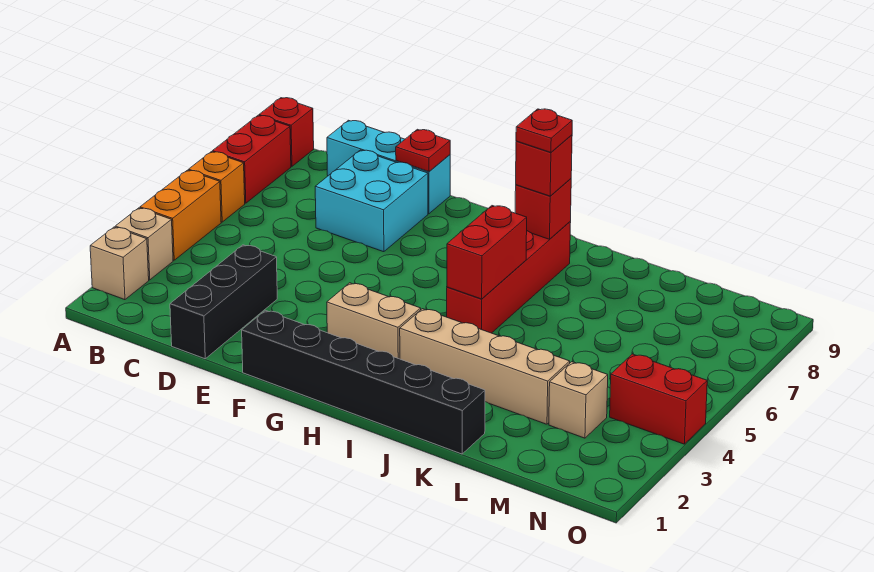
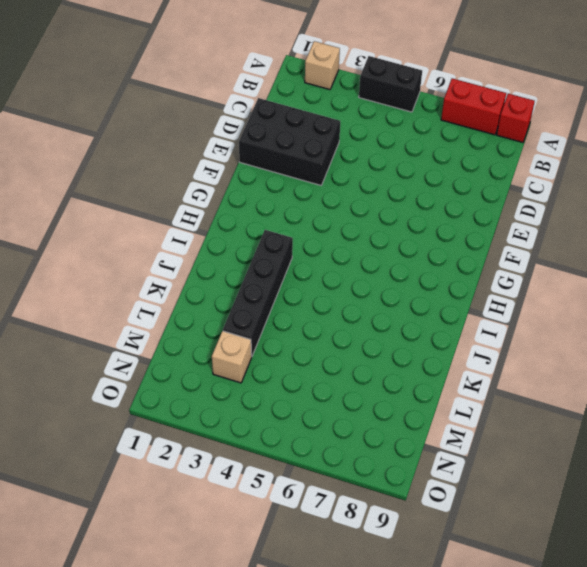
black brick A4:A5 level 1 -> orange brick A4:A5 level 1
black brick D1:E3 level 1 -> black brick D1:D3 level 1
black brick I3:L3 level 1 -> tan brick I3:L3 level 1
none -> tan brick A3 level 1
none -> orange brick A6 level 1
none -> cyan brick C9:E9 level 1

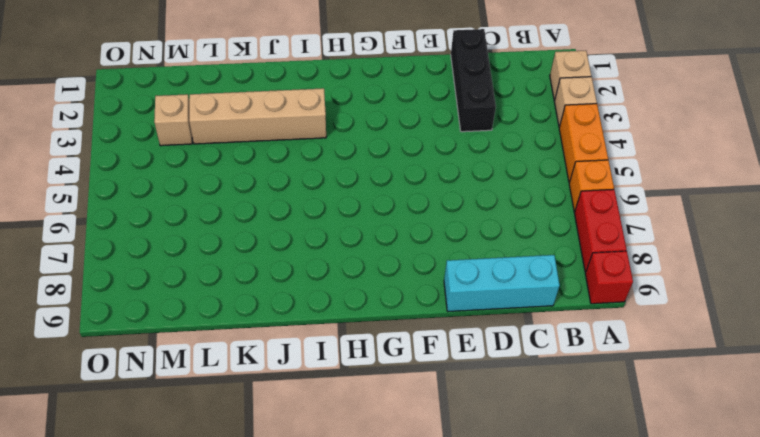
none -> cyan brick D7:E8 level 1
none -> black brick F1:K1 level 1
none -> tan brick G3:H3 level 1

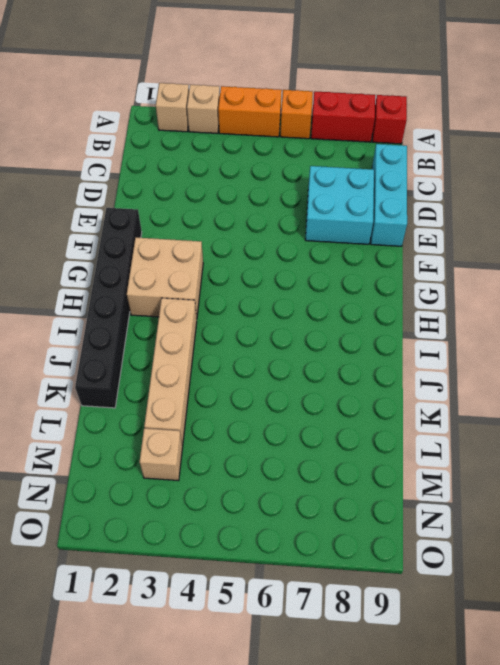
tan brick G2:H3 level 1 -> tan brick G3:H3 level 1
none -> black brick D1:D3 level 1
none -> red brick I5:I8 level 1
none -> red brick N4:O4 level 1

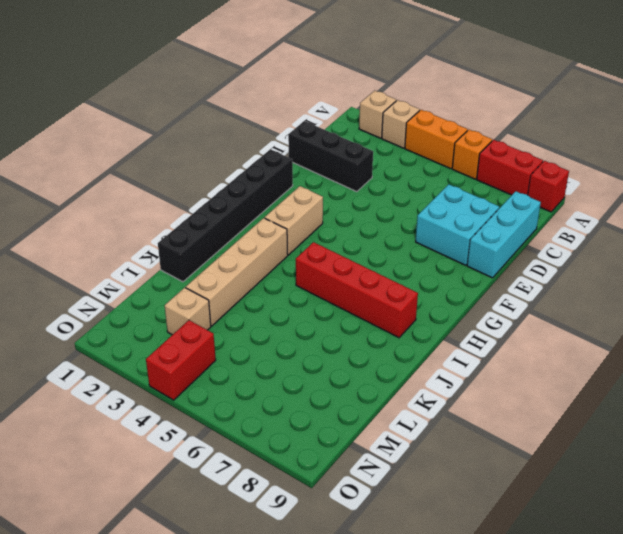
none -> red plate E9 level 2
none -> red brick I5:I6 level 2
none -> red brick I8 level 2

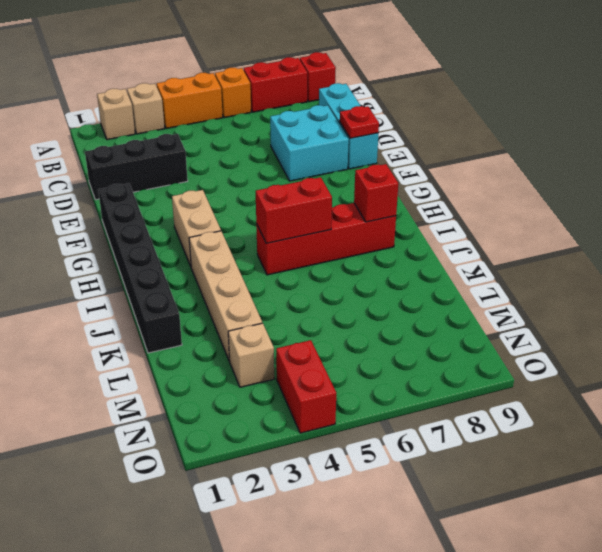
none -> red brick I8 level 3
none -> red plate I8 level 4

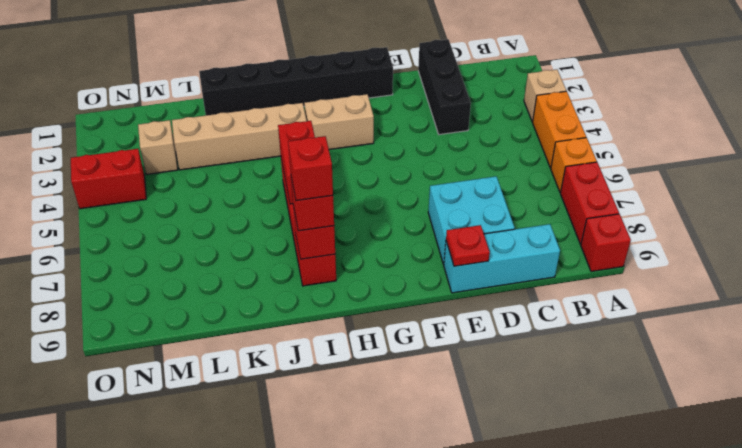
red brick I8 level 4 -> red plate I8 level 4
none -> tan brick A2 level 1

